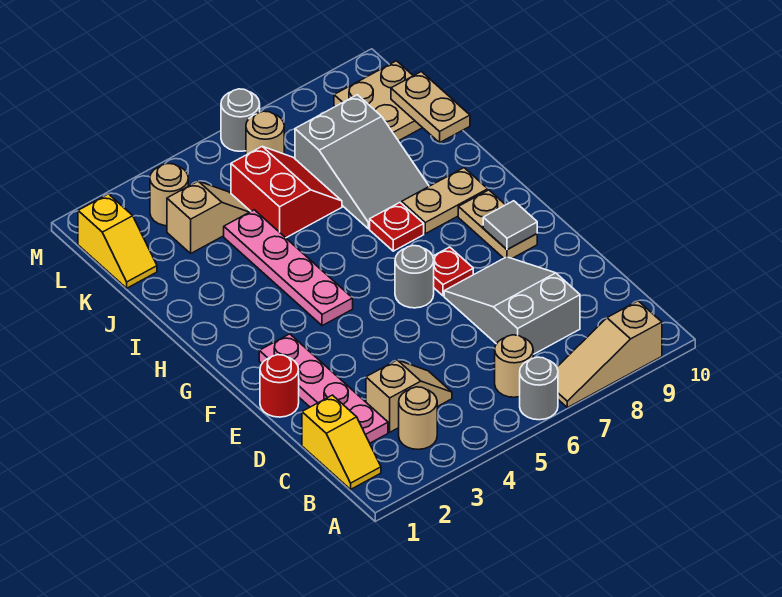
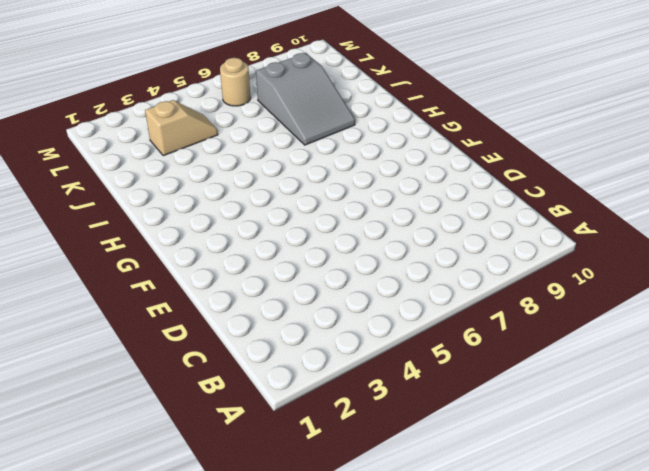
none -> grey round brick A6 level 1
none -> tan slope A7:A9 level 1 top 9
none -> yellow slope B1:C1 level 1 top C

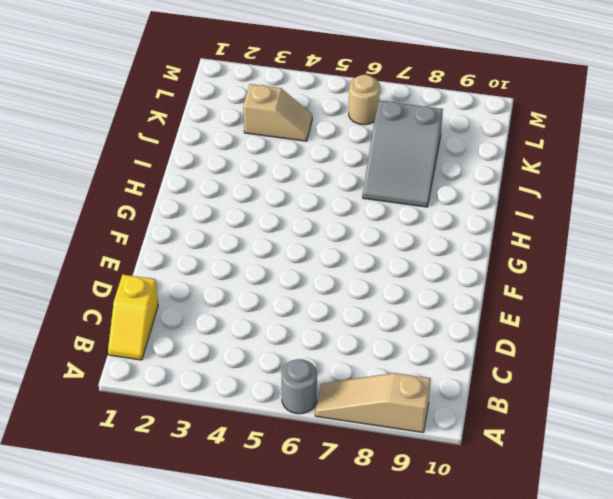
none -> tan round brick B3 level 1
none -> tan round brick B6 level 1
none -> pink plate C2:F2 level 1

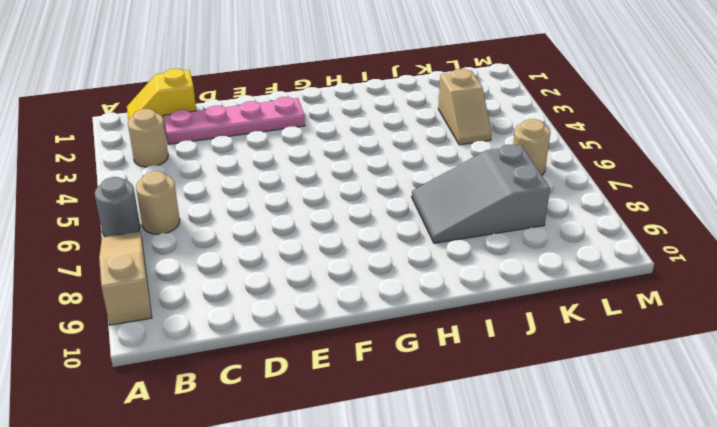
none -> tan slope C3:C4 level 1 top 3
none -> grey slope C7:E8 level 1 top C
none -> red round brick E1 level 1

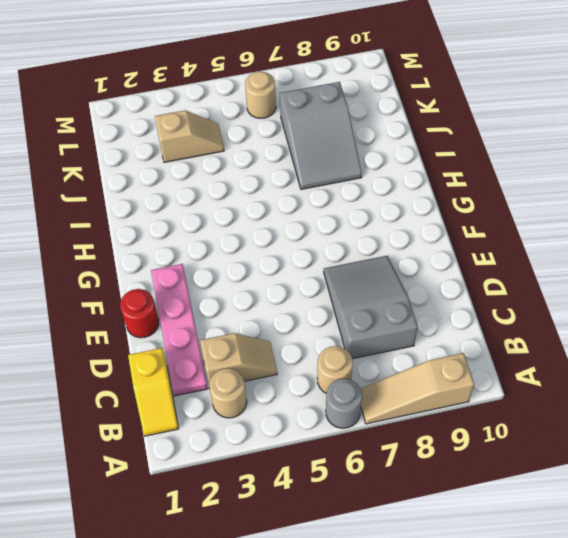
none -> grey round brick F6 level 1
none -> red plate F7 level 1
none -> tan plate F9:G9 level 1

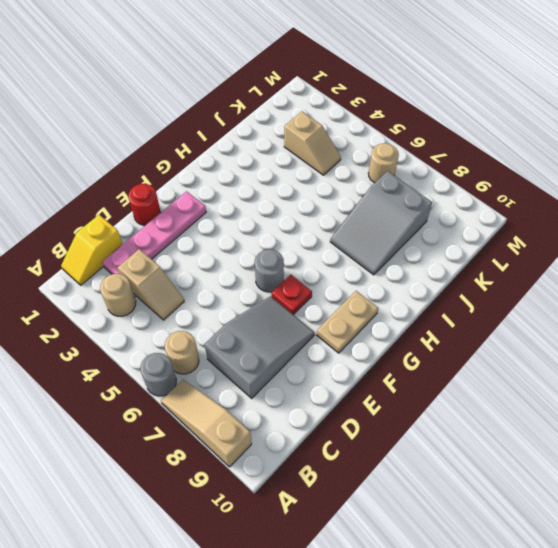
none -> pink plate G4:J4 level 1
none -> red plate H7 level 1
none -> tan plate H8:H9 level 1

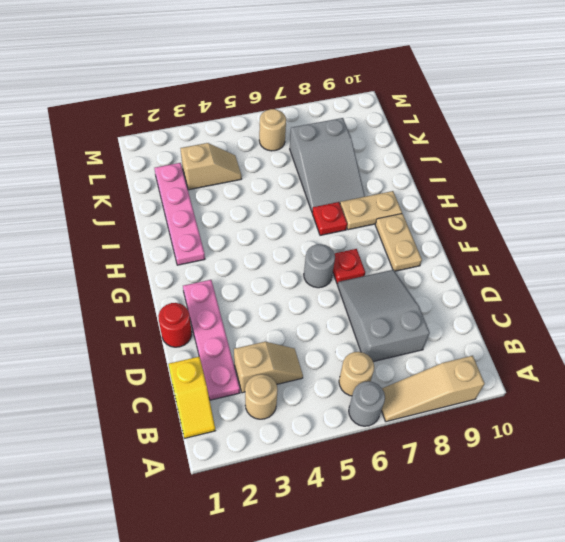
pink plate H2:K2 level 1 -> pink plate G4:J4 level 1
none -> red slope J5:K6 level 1 top 5
none -> yellow slope K1:L1 level 1 top L
none -> tan plate K9:L10 level 1

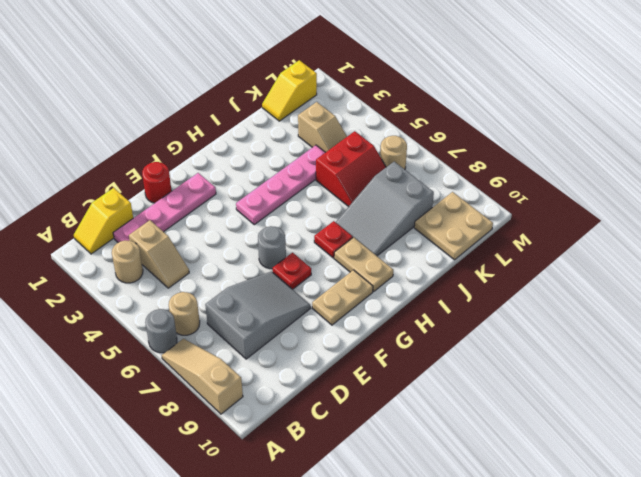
none -> tan round brick L3 level 1
none -> grey round brick M6 level 1
none -> grey tile F9 level 2

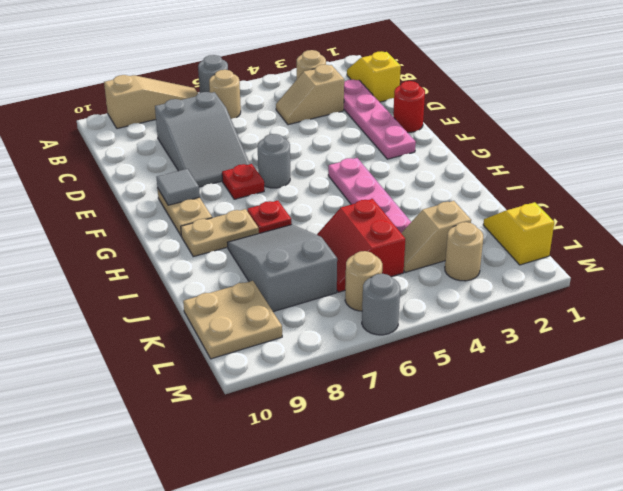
none -> tan plate J10:K10 level 2

